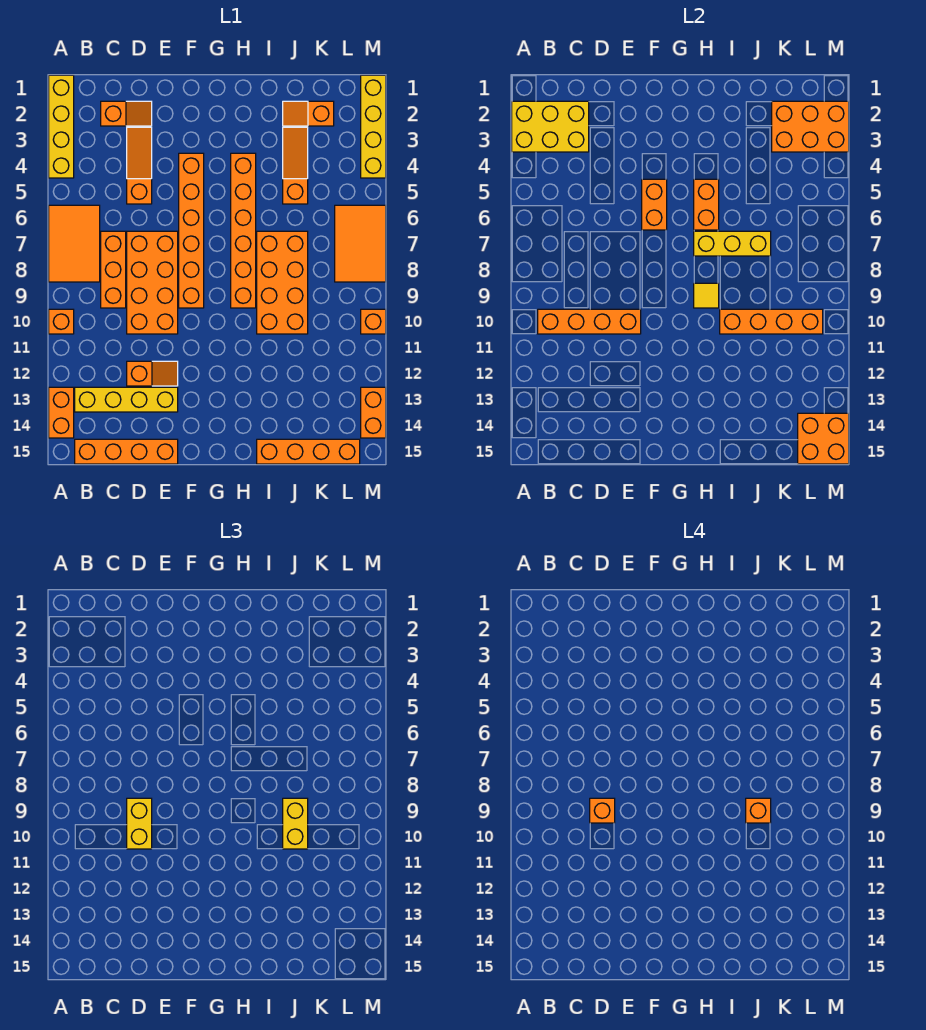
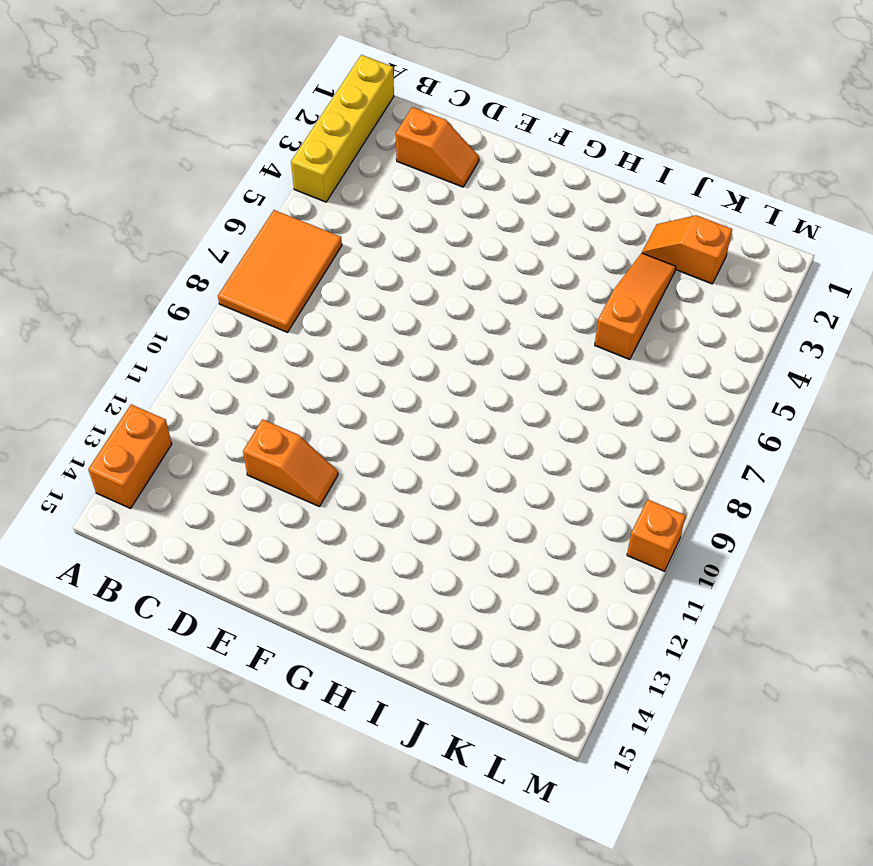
none -> orange brick A10 level 1
none -> yellow brick B13:E13 level 1
none -> orange brick B15:E15 level 1
none -> orange brick C7:C9 level 1

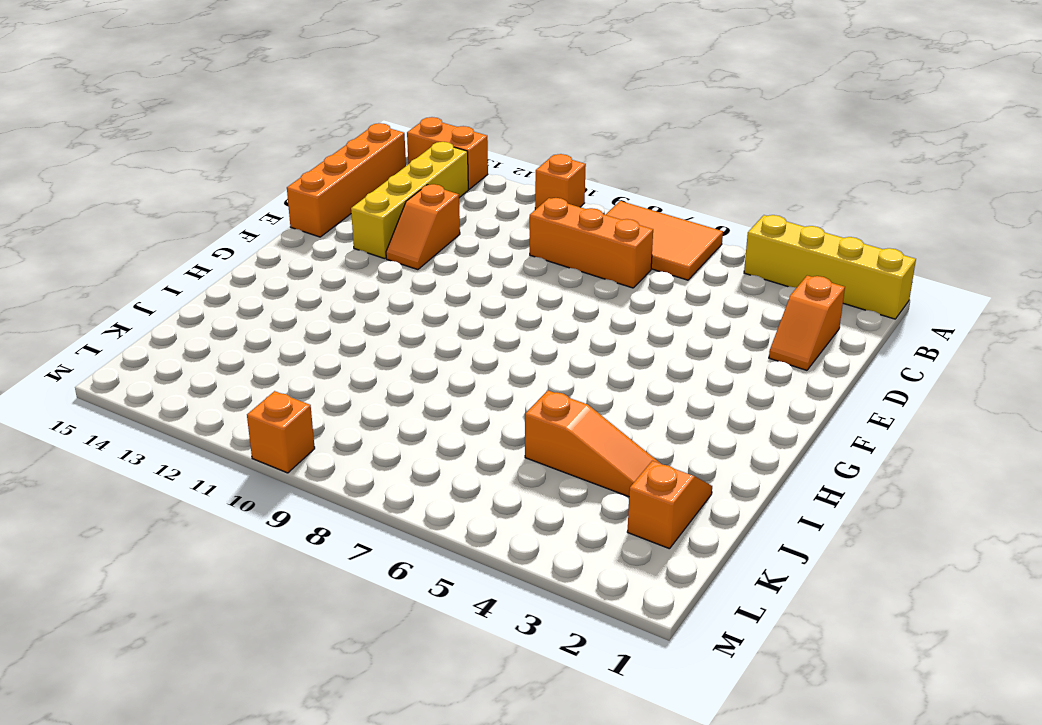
none -> orange slope D3:D5 level 1 top 5
none -> orange brick D7:E10 level 1
none -> orange brick F4:F9 level 1
none -> orange brick H4:H9 level 1

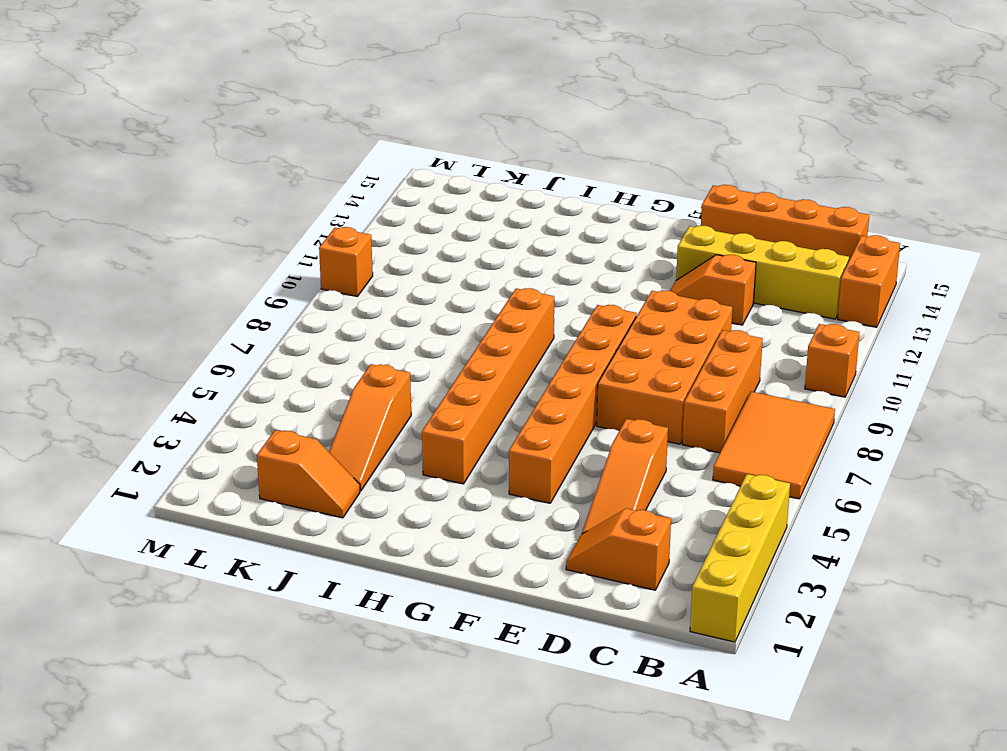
none -> orange brick I7:J10 level 1
none -> orange brick I15:L15 level 1
none -> orange tile L6:M8 level 1
none -> yellow brick M1:M4 level 1

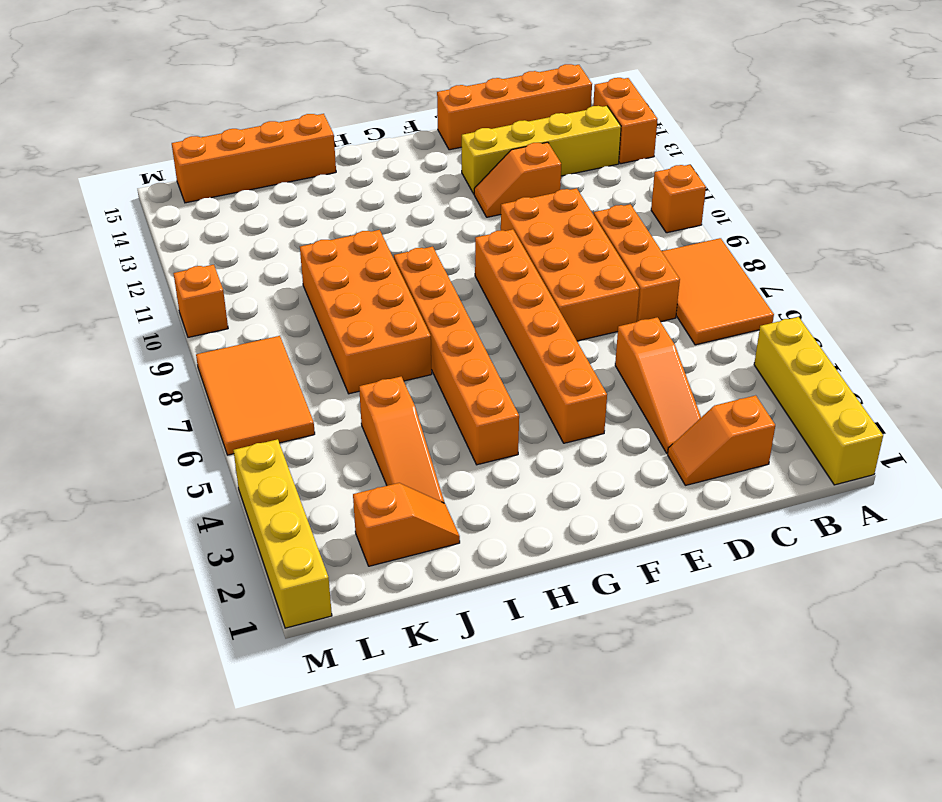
none -> orange brick M13:M14 level 1
none -> yellow brick A2:C3 level 2
none -> orange brick B10:E10 level 2
none -> orange brick F5:F6 level 2

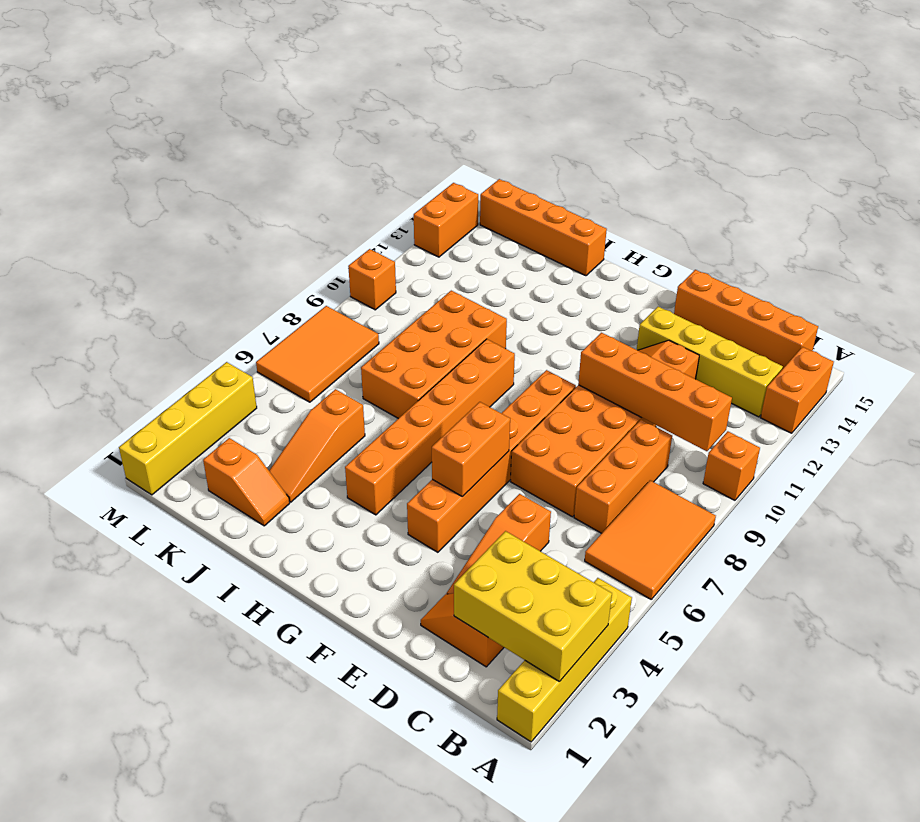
none -> orange brick H5:H6 level 2
none -> yellow brick H7:J7 level 2
none -> yellow tile H9 level 2
none -> orange brick I10:L10 level 2

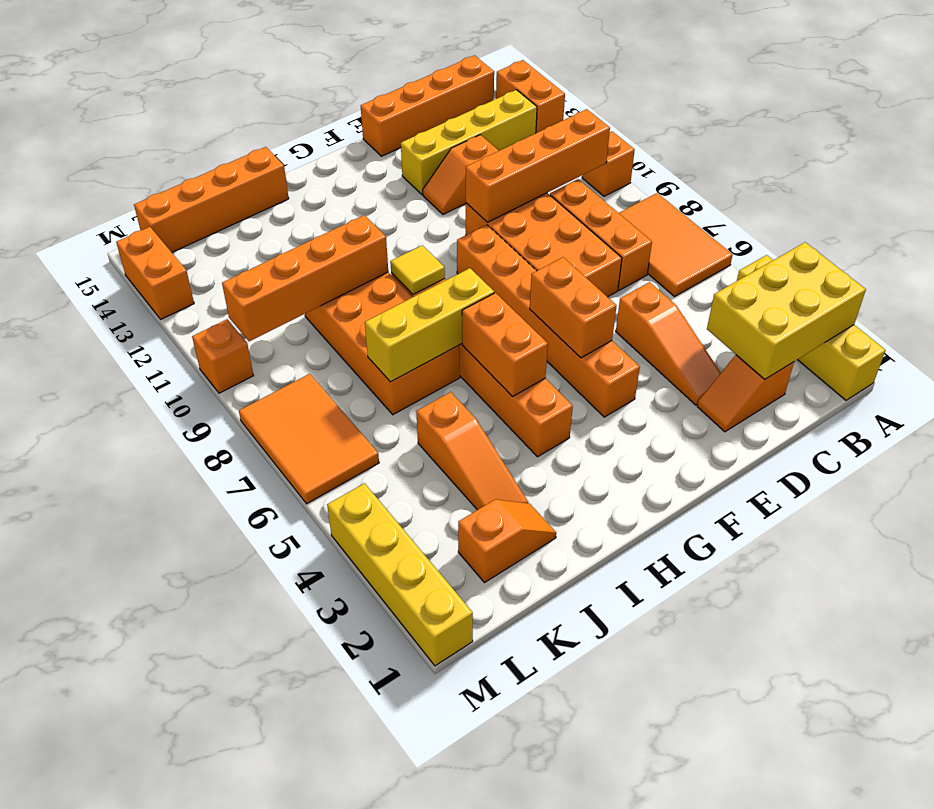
none -> orange brick K2:M3 level 2
none -> orange brick L14:M15 level 2
none -> yellow brick D9:D10 level 3
none -> yellow brick J9:J10 level 3

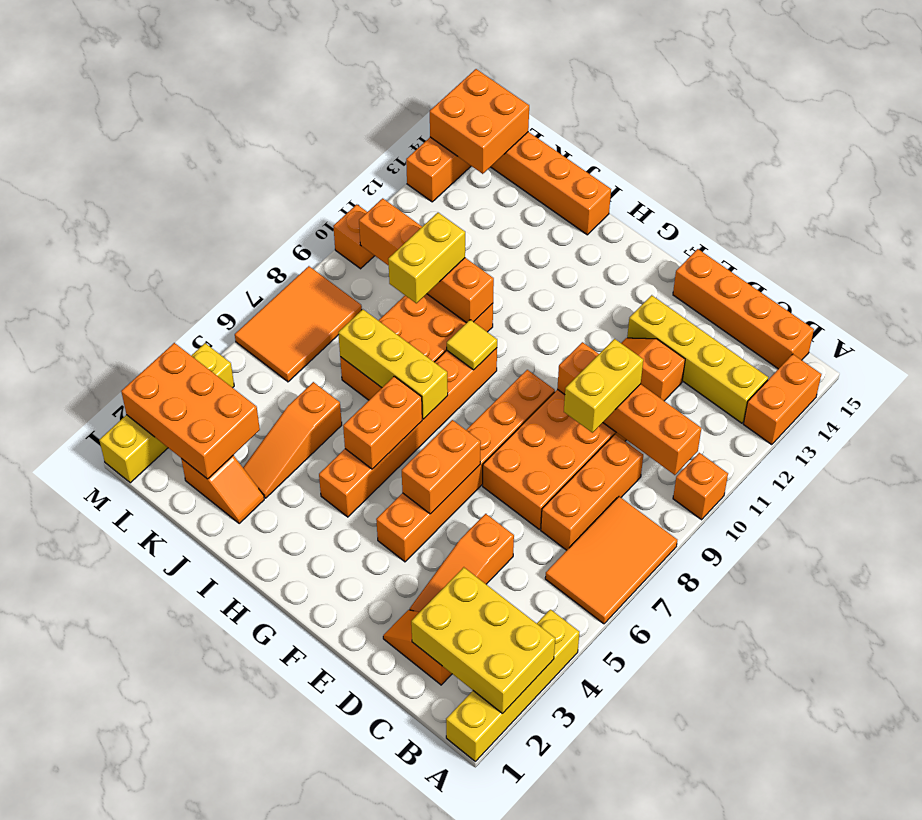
none -> orange brick D9 level 4
none -> orange brick J9 level 4

